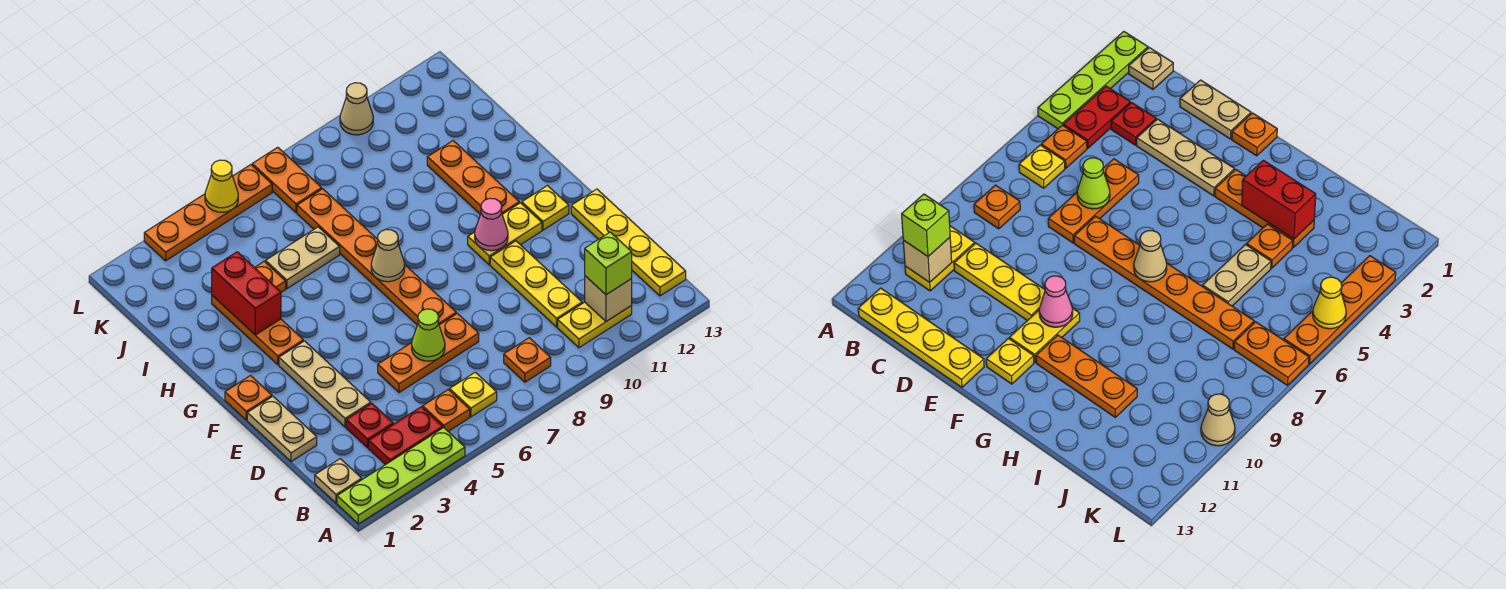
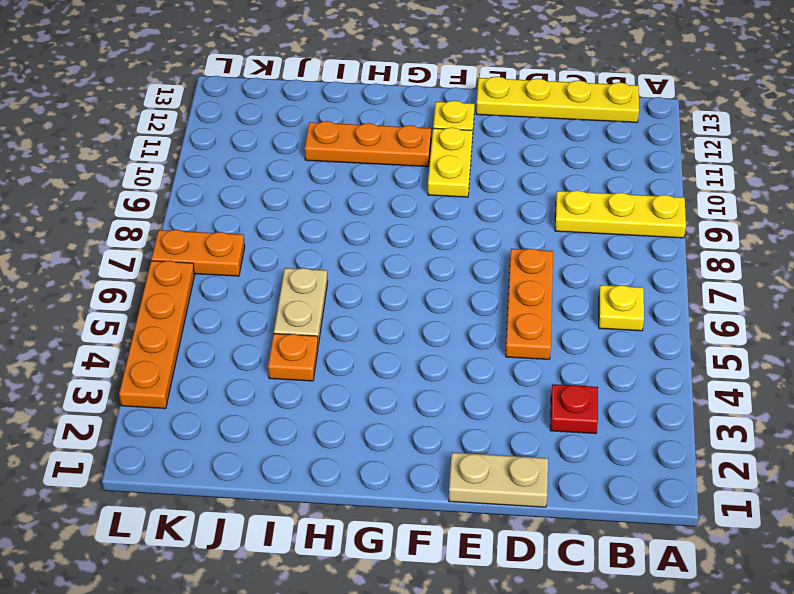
yellow plate A9:C9 level 1 -> yellow plate C10:E10 level 1
none -> lime plate A1:A4 level 1
none -> tan plate B1 level 1
none -> red plate B3:B4 level 1
none -> orange plate B5 level 1

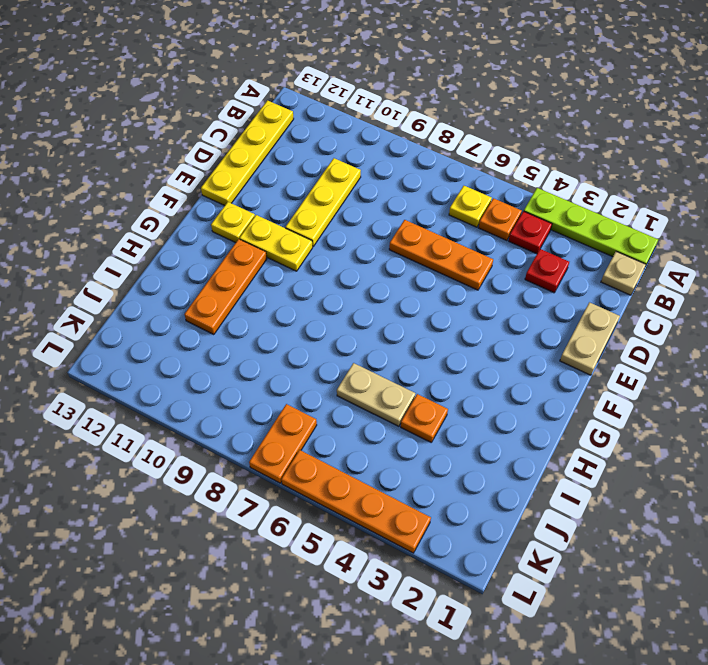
red plate B4 level 1 -> red plate B3:B4 level 1
none -> orange plate B8 level 1
none -> yellow plate B10:B11 level 1
none -> tan plate D3:F3 level 1
none -> orange plate E7:J7 level 1

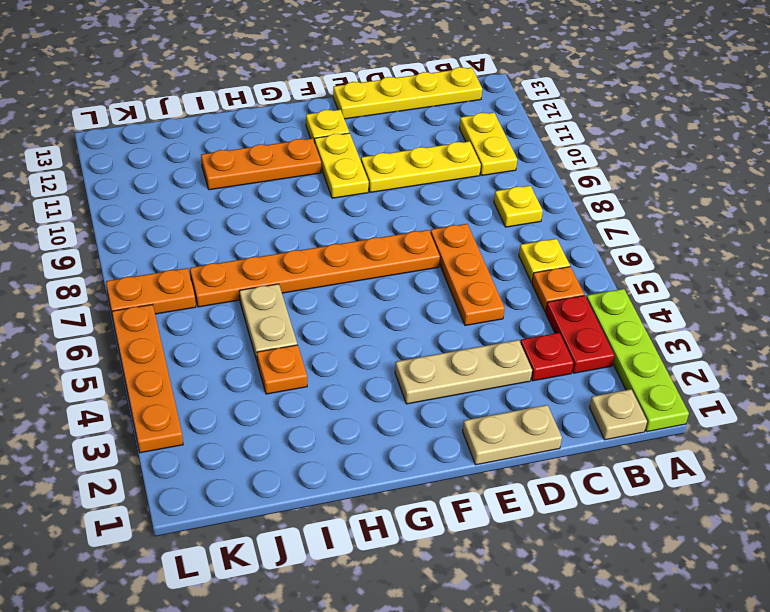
yellow plate B8 level 1 -> orange plate B8 level 1
none -> orange plate F1 level 1
none -> orange plate G3:I3 level 1
none -> tan cone L10 level 1
none -> tan brick B11 level 2

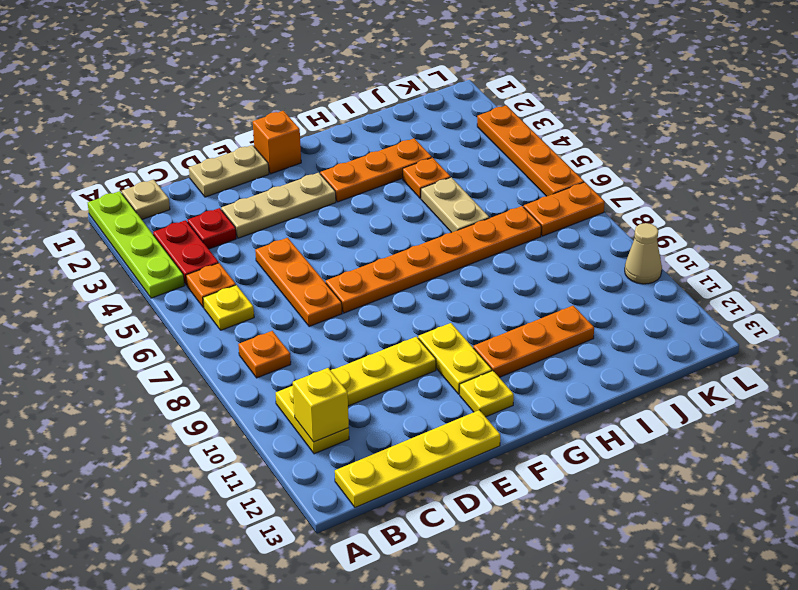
yellow brick B11 level 2 -> tan brick B11 level 2
orange brick F1 level 1 -> orange plate F1 level 1
none -> lime cone D6 level 2
none -> pink cone F10 level 2
none -> tan cone G7 level 2
none -> red brick H3:I3 level 2

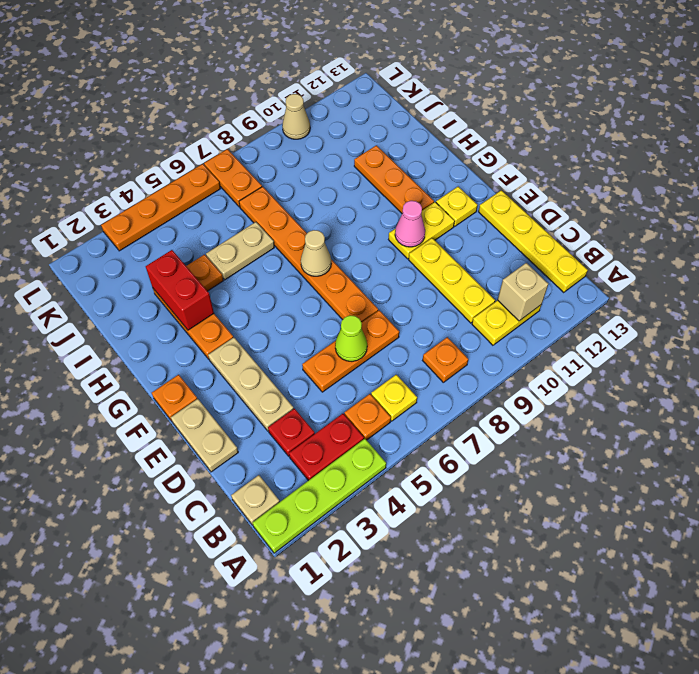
none -> yellow cone L5 level 2
none -> lime brick B11 level 3

